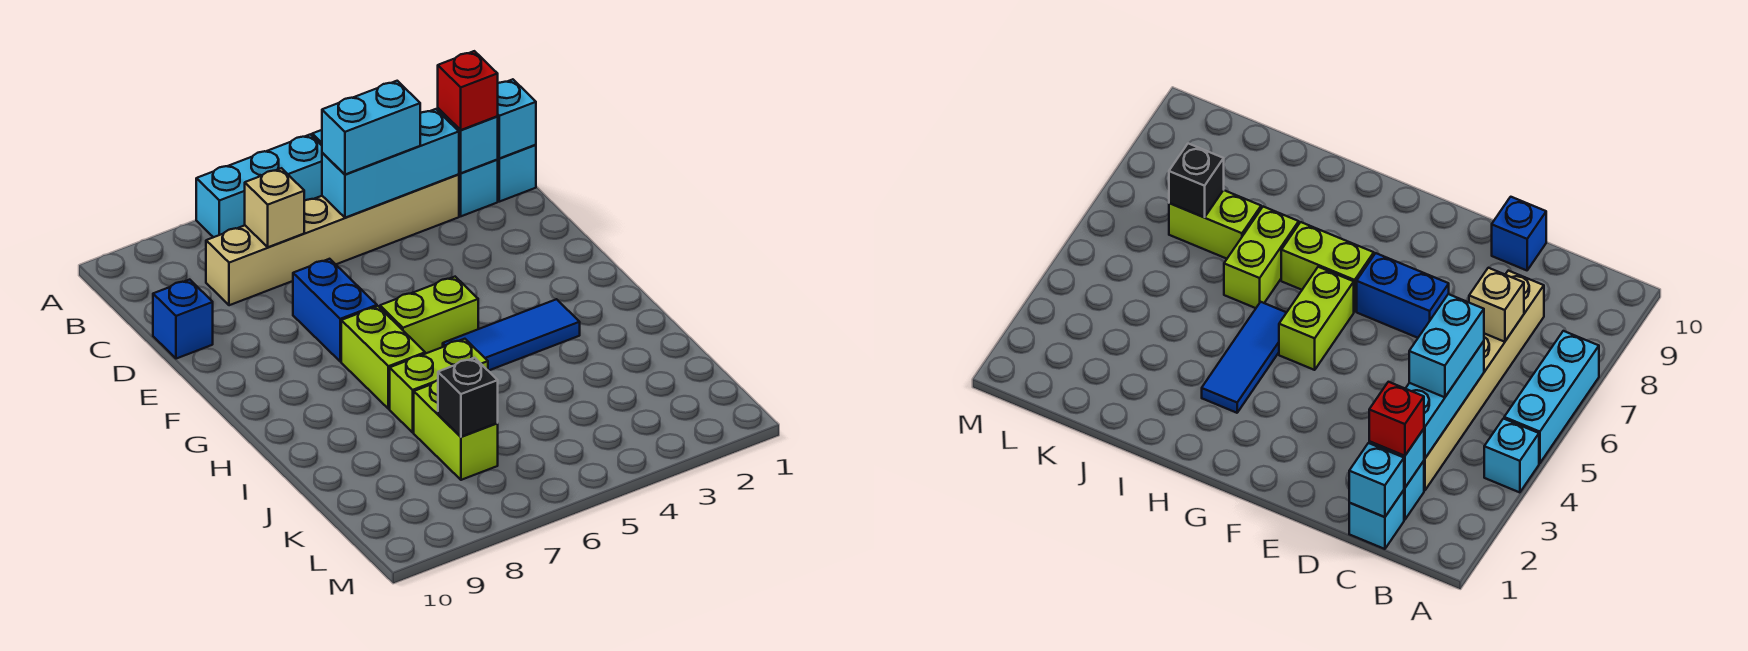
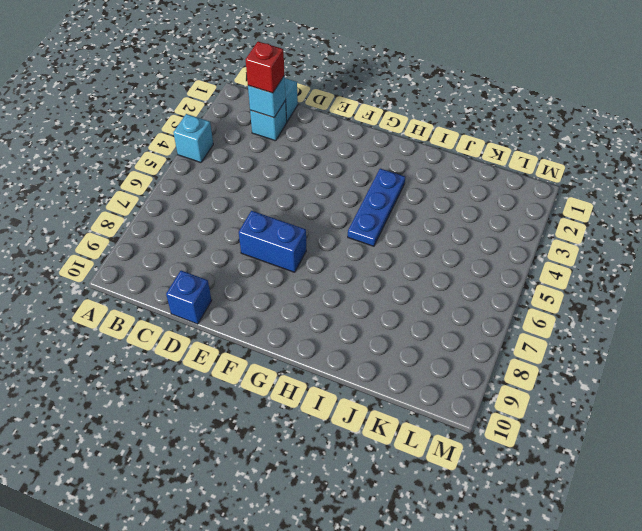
blue plate H3:H5 level 1 -> blue tile H3:H5 level 1
none -> cyan brick A5:A7 level 1
none -> tan brick C3:C8 level 1
none -> lime brick G5:G6 level 1

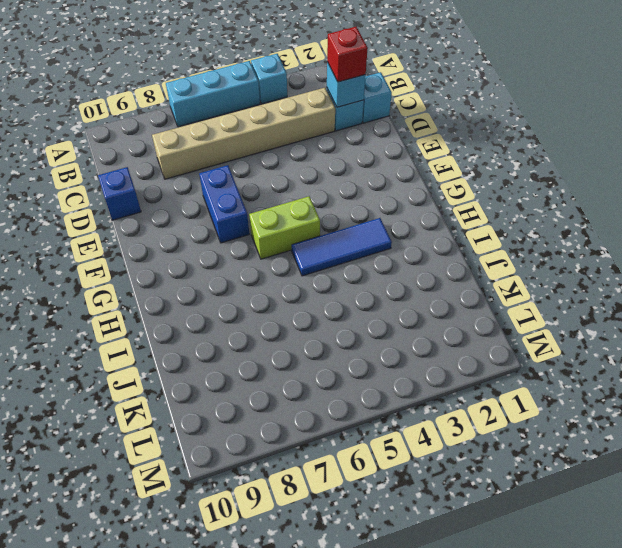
none -> lime brick G7:H7 level 1
none -> lime brick I6:I7 level 1
none -> lime brick J7:K7 level 1

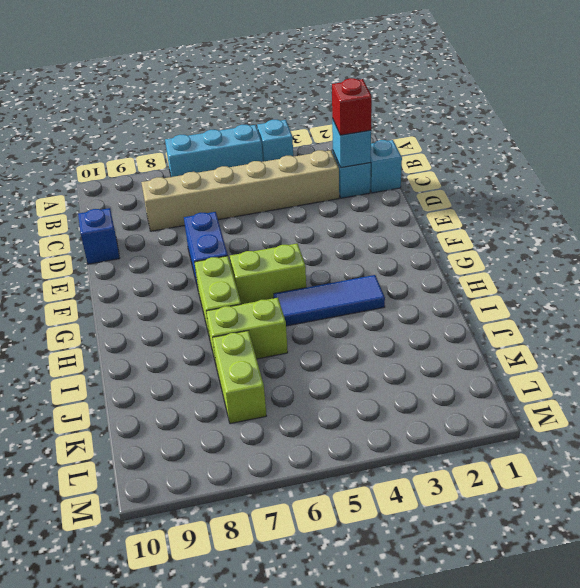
none -> cyan brick C1 level 2
none -> cyan brick C3:C5 level 2
none -> tan brick C7 level 2

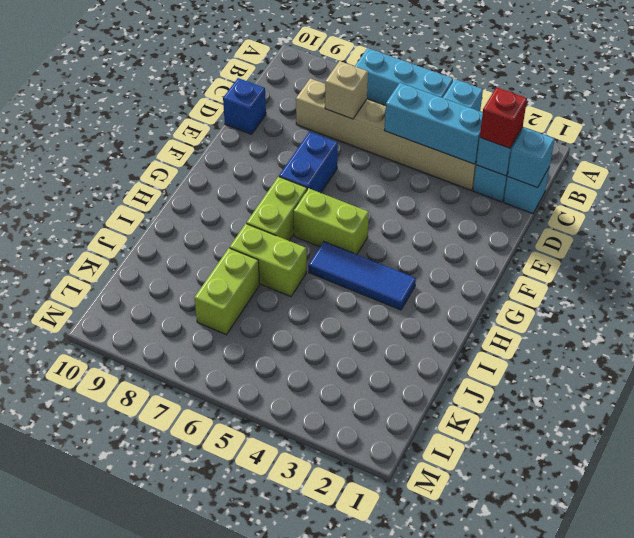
none -> black brick K7 level 2
none -> cyan brick C4:C5 level 3

